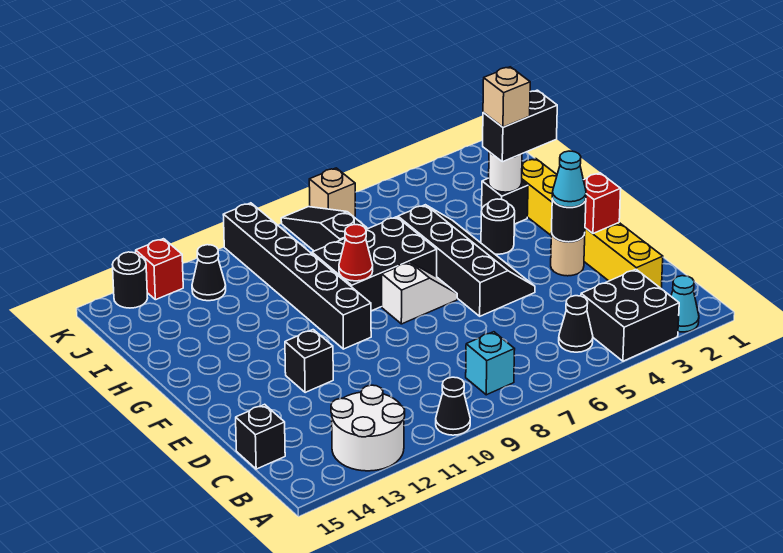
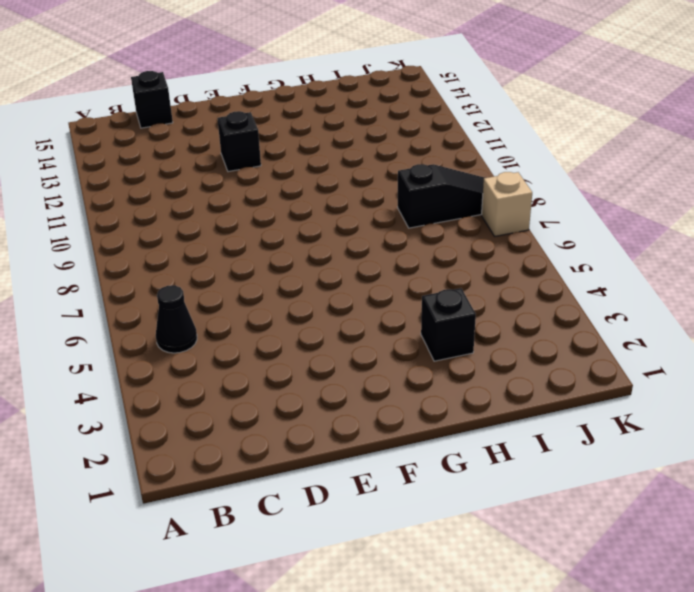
none -> cyan cone A2 level 1
none -> black brick A3:B4 level 1
none -> black cone A10 level 1

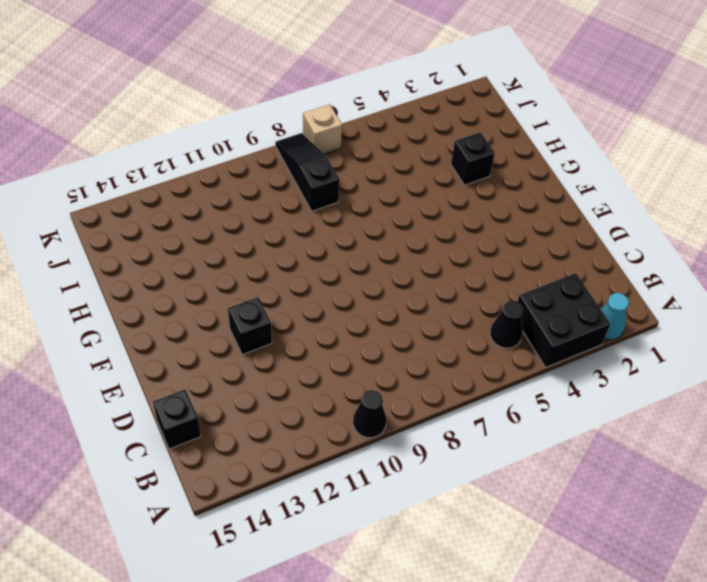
none -> white round brick A12:B13 level 1
none -> cyan brick B8 level 1
none -> yellow brick C2:H2 level 1

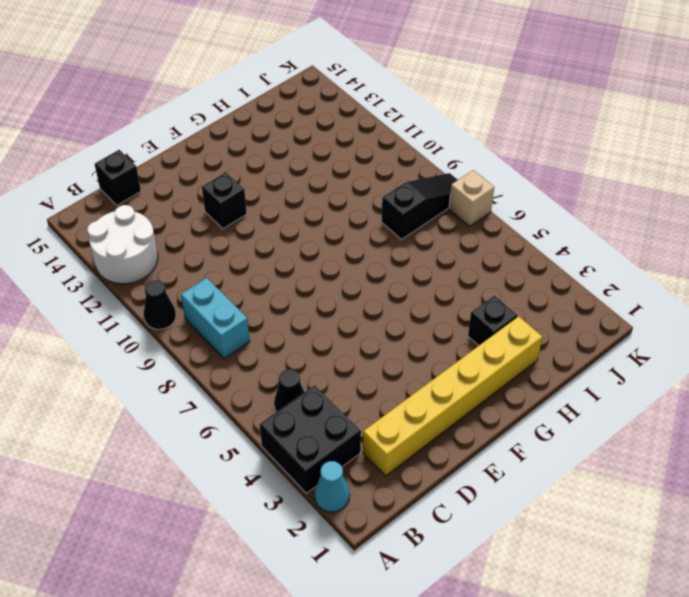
cyan brick B8:B9 level 1 -> cyan brick B8 level 1
none -> tan round brick E3 level 1
none -> black slope E5:H6 level 1 top 6
none -> white slope F7:F8 level 1 top 8

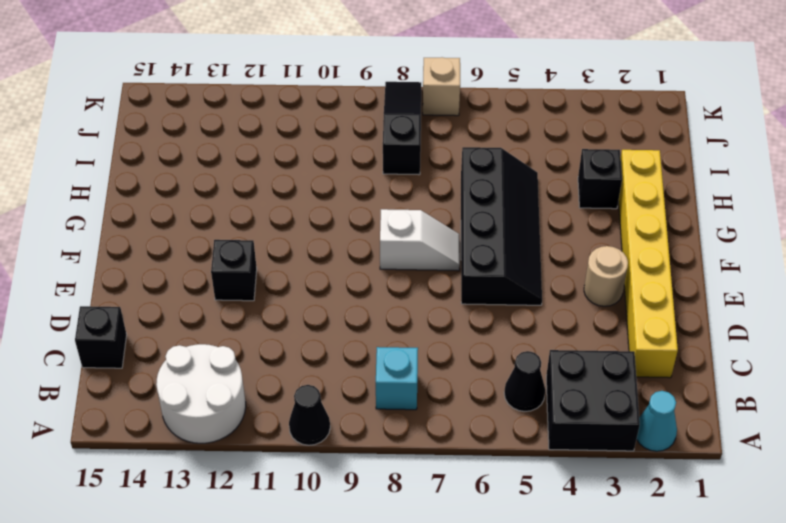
none -> black brick F10:K10 level 1
none -> black round brick G4 level 1
none -> black brick G7:H9 level 1

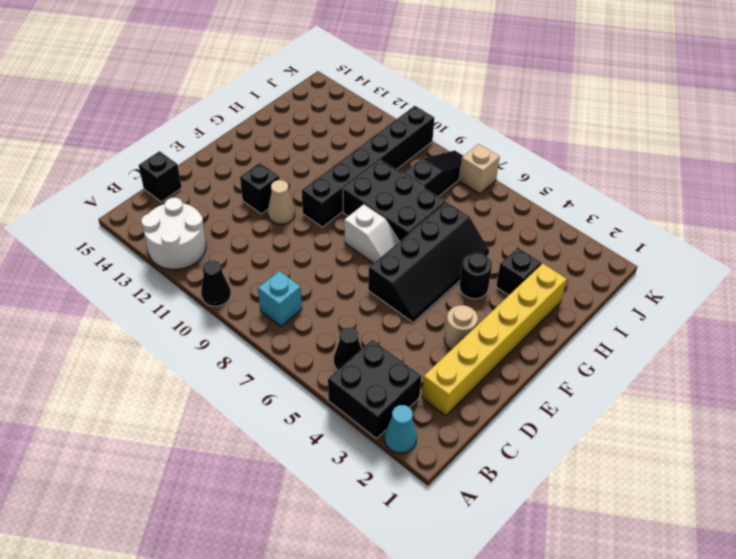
tan cone E11 level 1 -> none
none -> black cone J12 level 1
none -> red brick K13 level 1
none -> black round brick K14 level 1

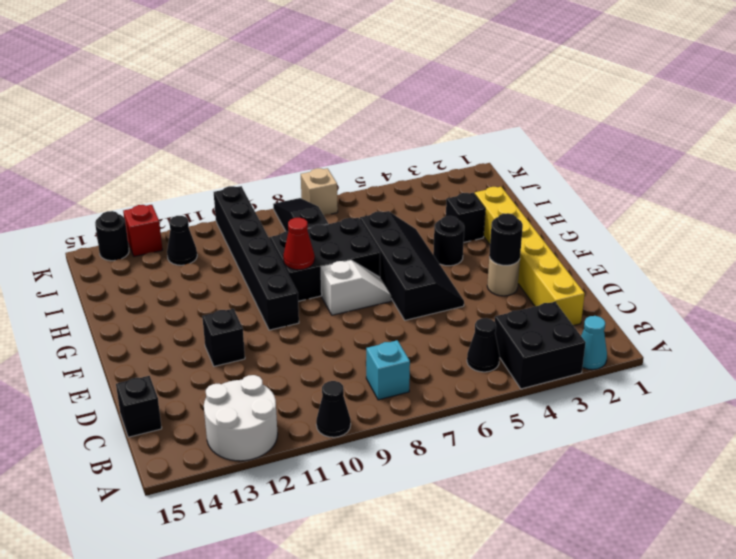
none -> red brick E2 level 2
none -> white round brick H3 level 2
none -> cyan cone E3 level 3

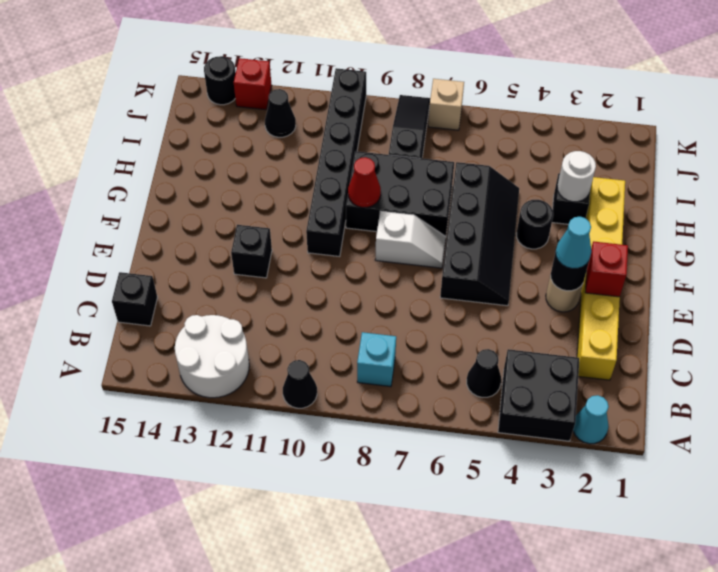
none -> black brick H2:H3 level 3
none -> tan brick H3 level 4

